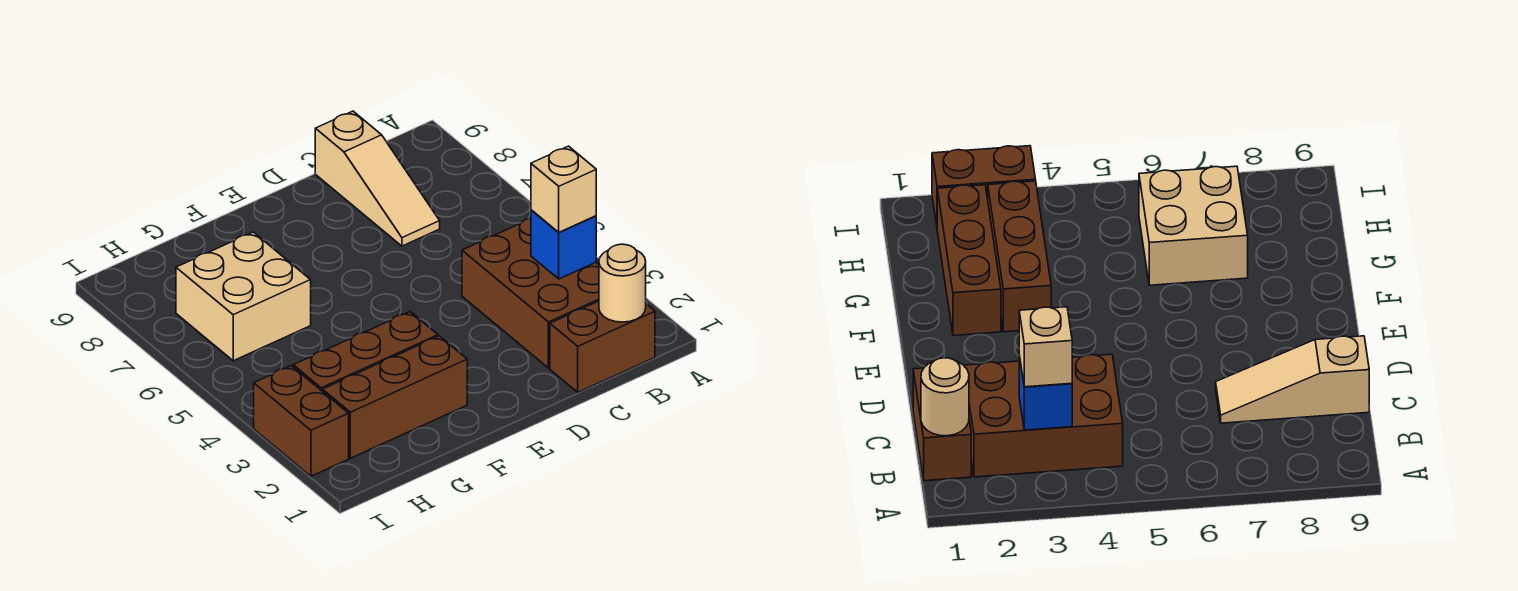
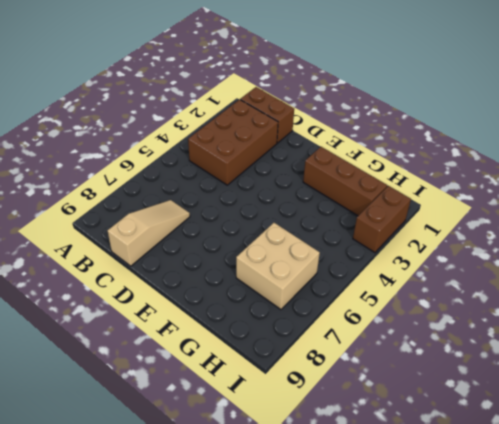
none -> brown brick F3:H3 level 1
none -> tan round brick B1 level 2

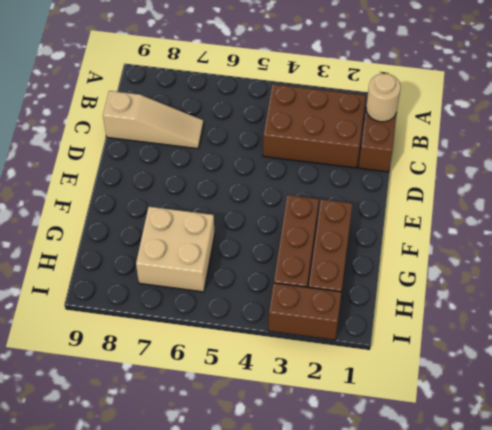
none -> blue brick B3 level 2
none -> tan brick B3 level 3

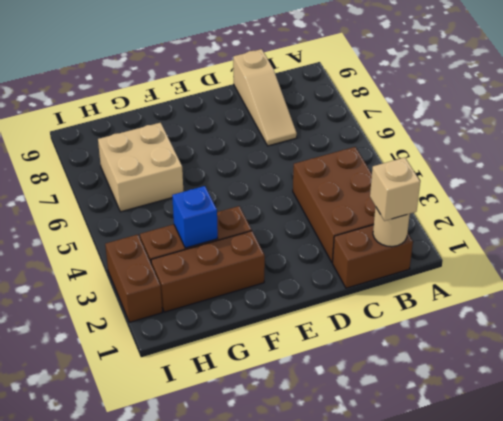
tan brick B1 level 3 -> tan brick B3 level 3
blue brick G3 level 2 -> blue brick B3 level 2

